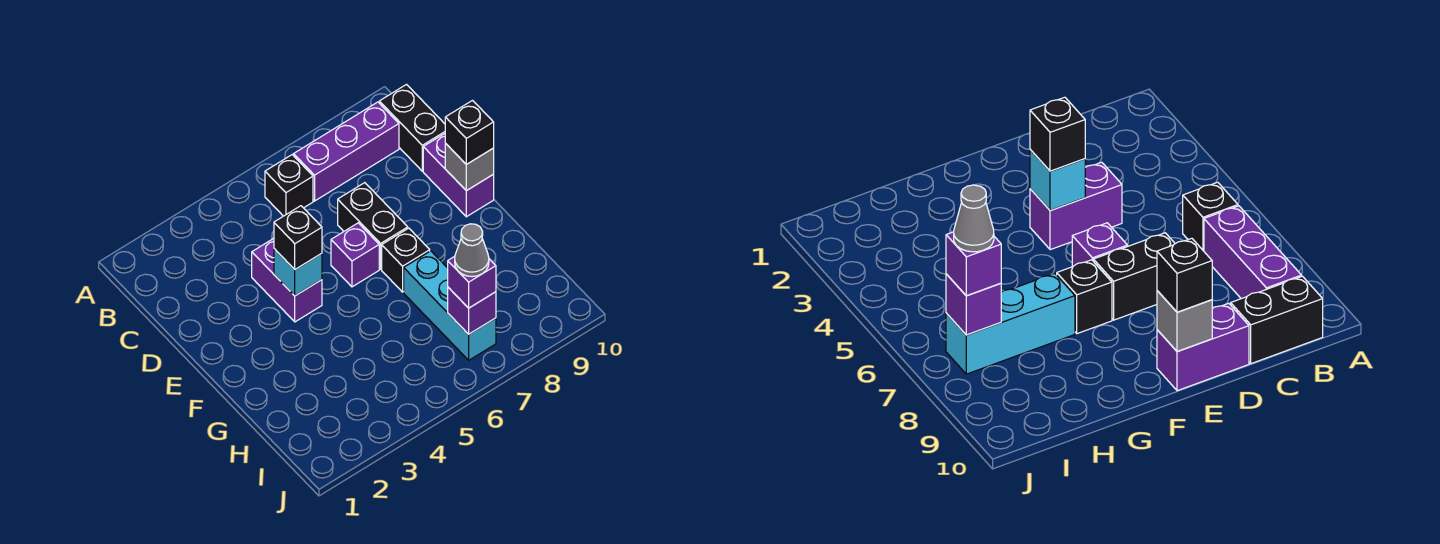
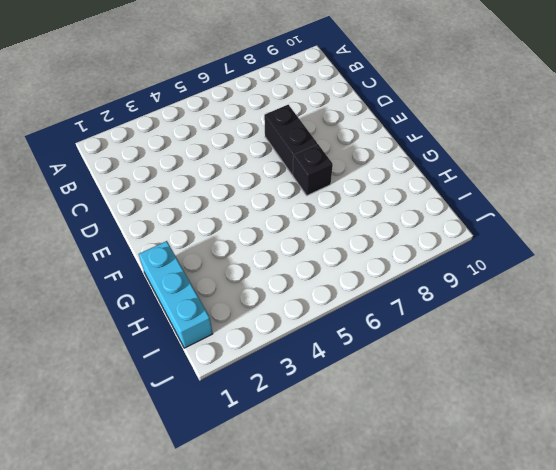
cyan brick G1:I1 level 1 -> cyan brick G7:I7 level 1
none -> black brick B6 level 1
none -> purple brick B7:B9 level 1
none -> black brick B10:C10 level 1

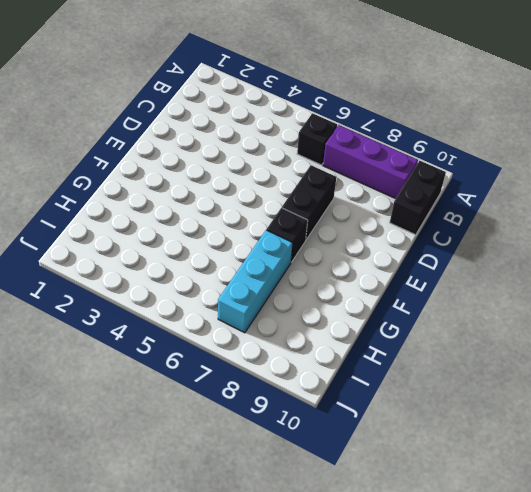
none -> purple brick D4:E4 level 1
none -> purple brick D10:E10 level 1
none -> purple brick E6 level 1

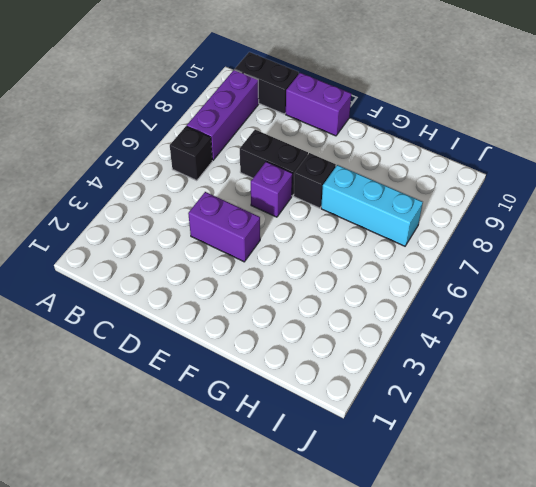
none -> cyan brick E4 level 2
none -> grey brick E10 level 2
none -> purple brick I7 level 2

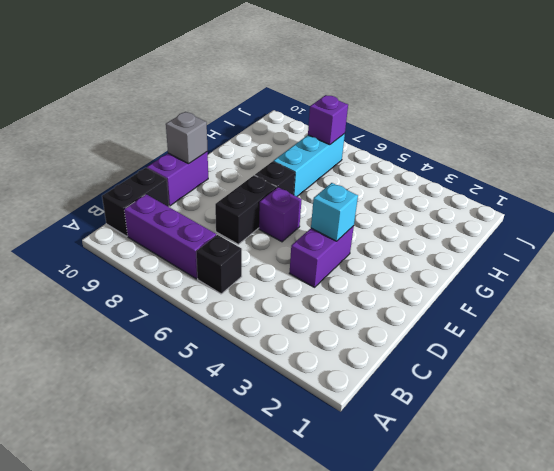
none -> black brick E4 level 3
none -> black brick E10 level 3
none -> purple brick I7 level 3

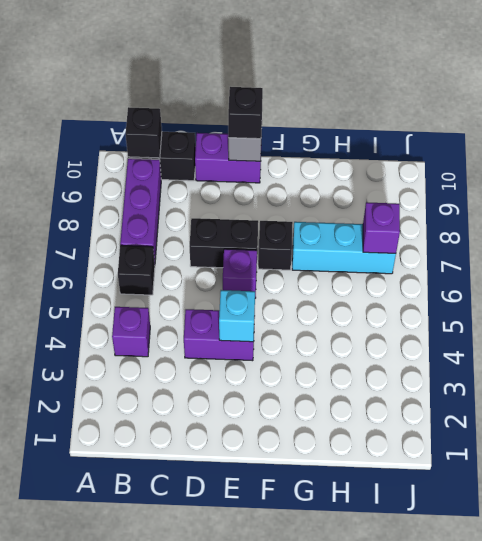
purple brick B4 level 1 -> purple brick I7 level 3
black brick B10 level 2 -> black brick E4 level 3
none -> grey cone I7 level 4

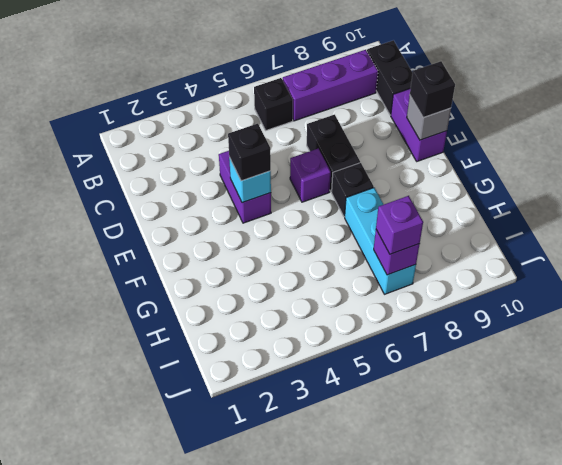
none -> grey cone I7 level 4

